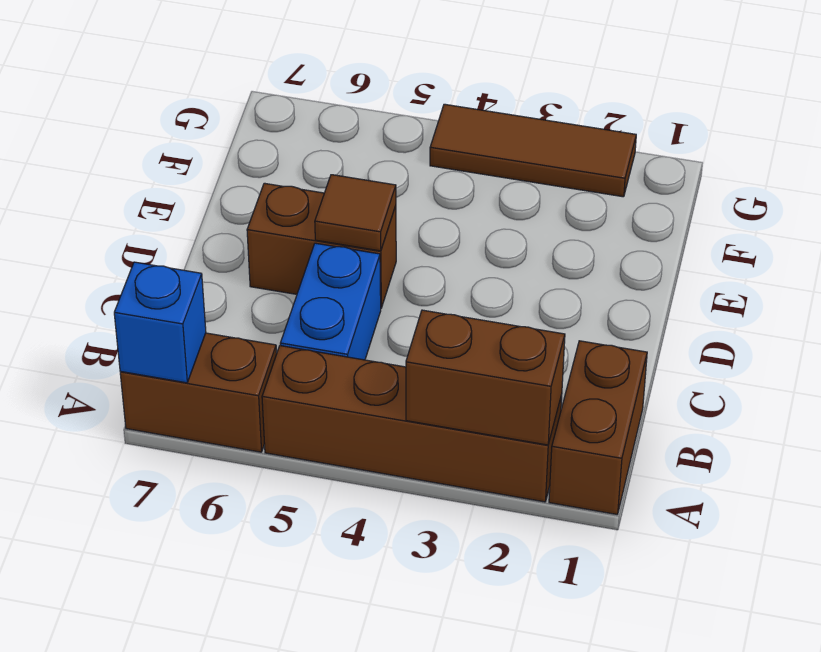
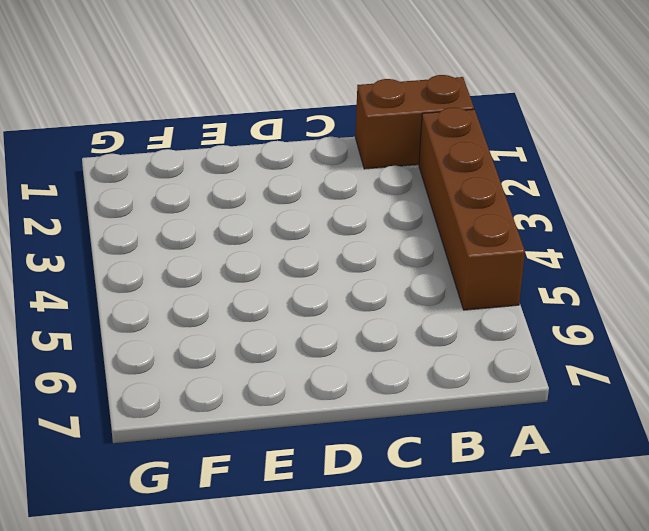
none -> brown brick A6:A7 level 1
none -> blue brick B5:C5 level 1

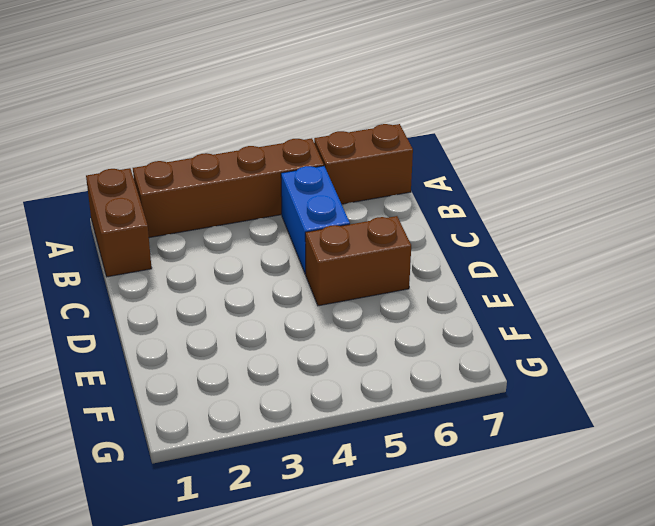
none -> brown tile G2:G4 level 1
none -> brown brick A2:A3 level 2

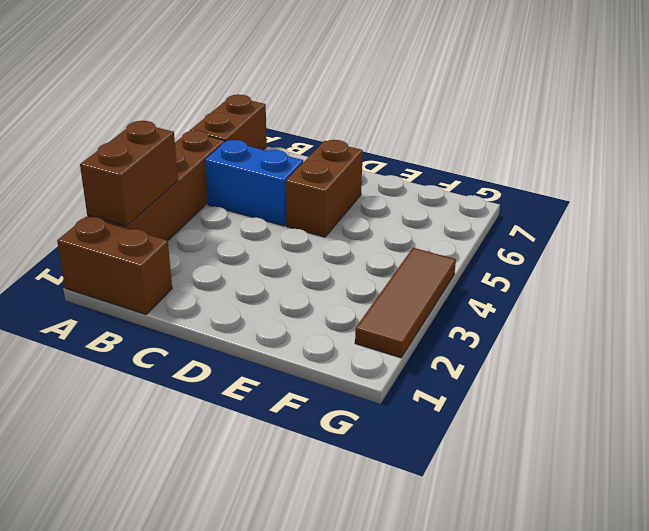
none -> blue brick A7 level 2
none -> brown tile D5 level 2

